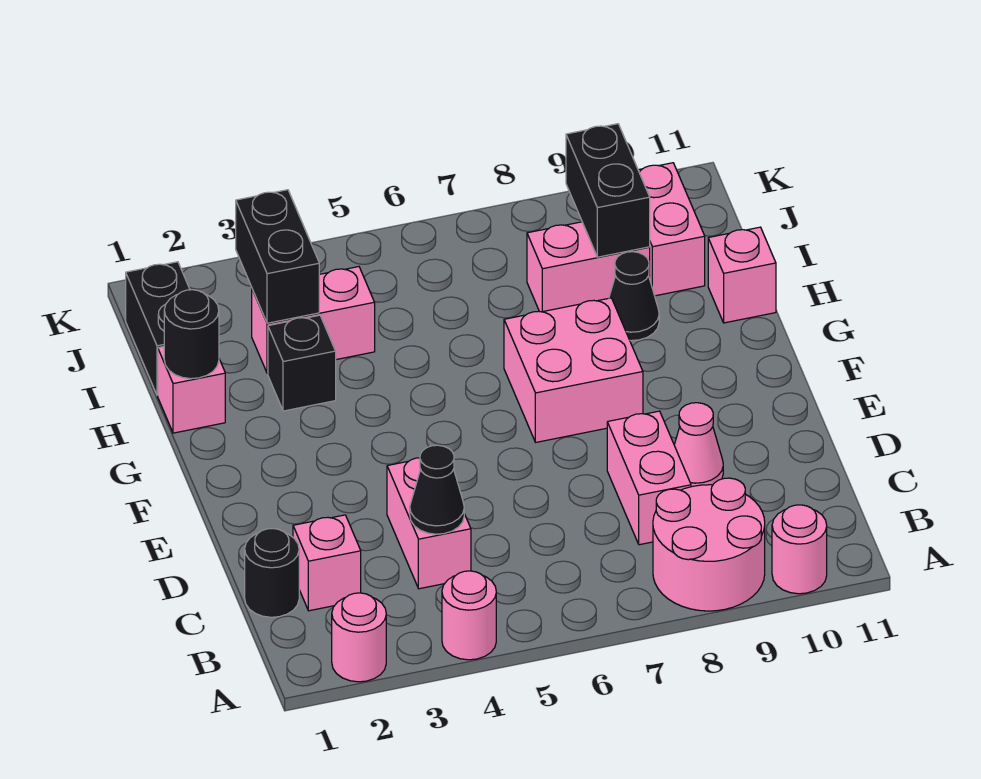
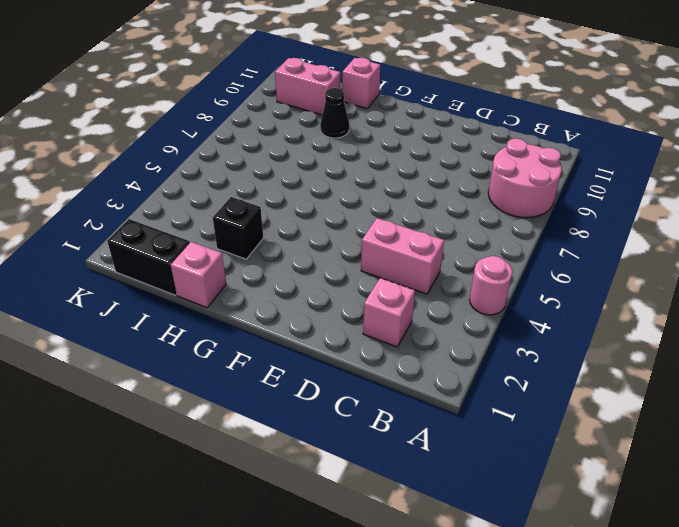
none -> pink round brick A2 level 1
none -> pink round brick A10 level 1
none -> black round brick C1 level 1

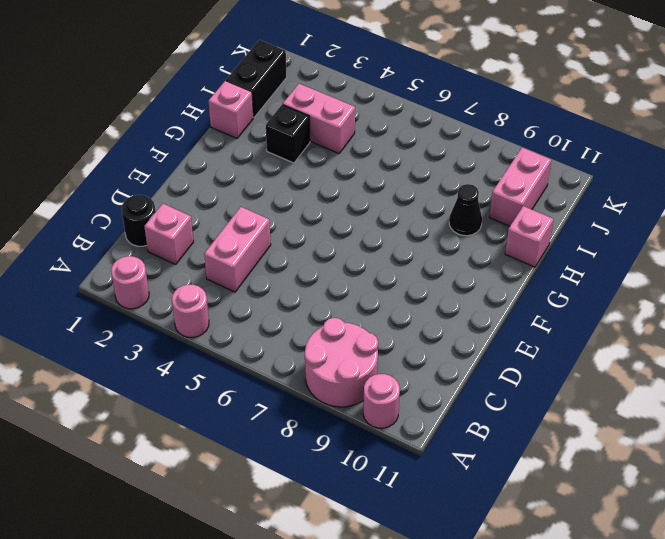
none -> pink brick C8:D8 level 1
none -> pink cone D9 level 1
none -> pink brick F7:G8 level 1

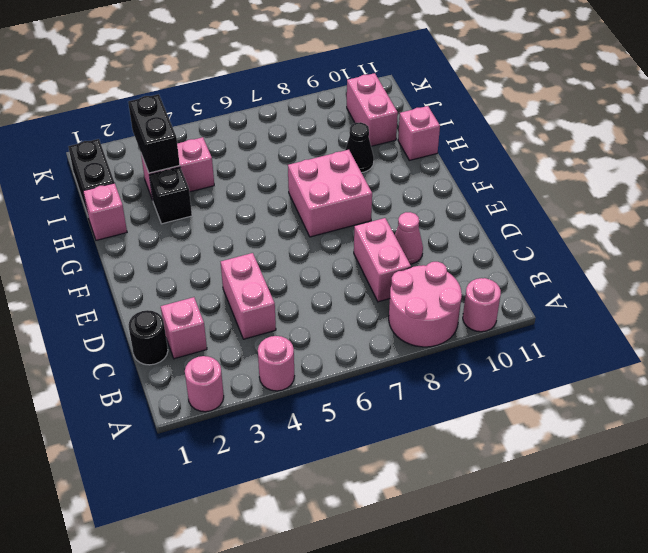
none -> pink brick I8:I9 level 1
none -> black cone C4 level 2
none -> black round brick H1 level 2

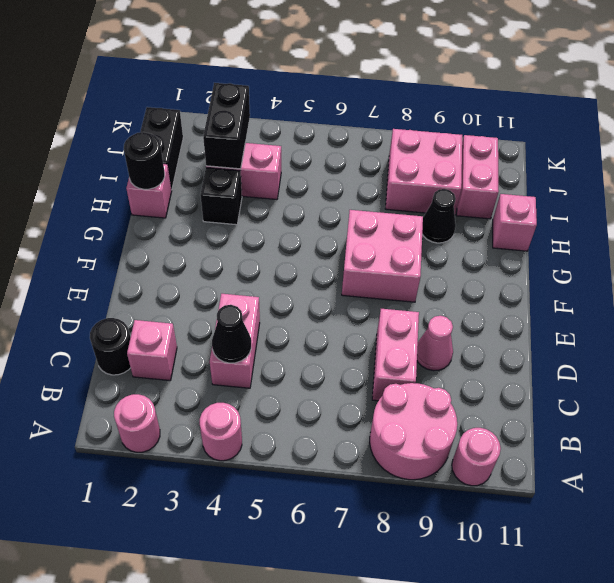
pink brick I8:J9 level 1 -> pink brick I8:I9 level 1
none -> black brick I9:J9 level 2

